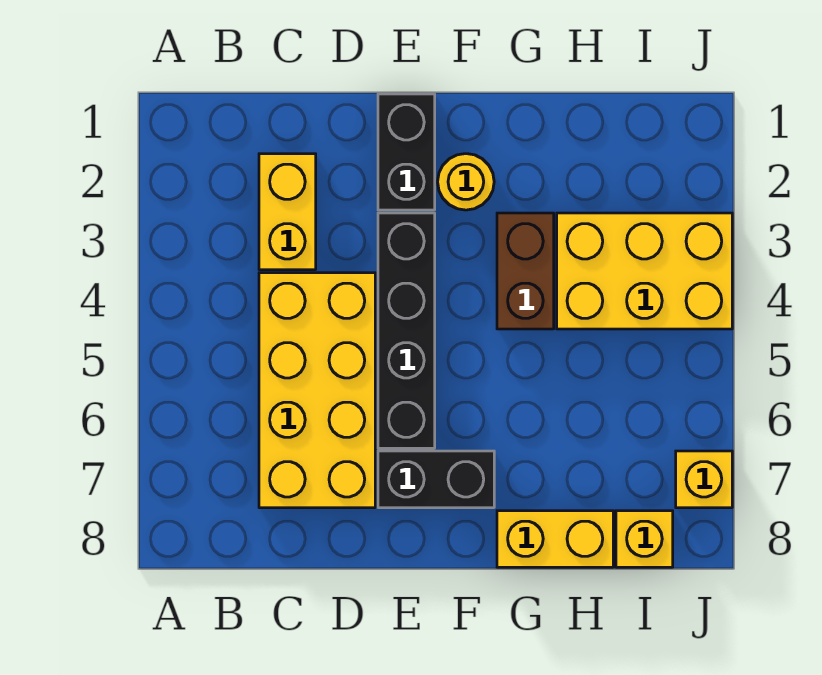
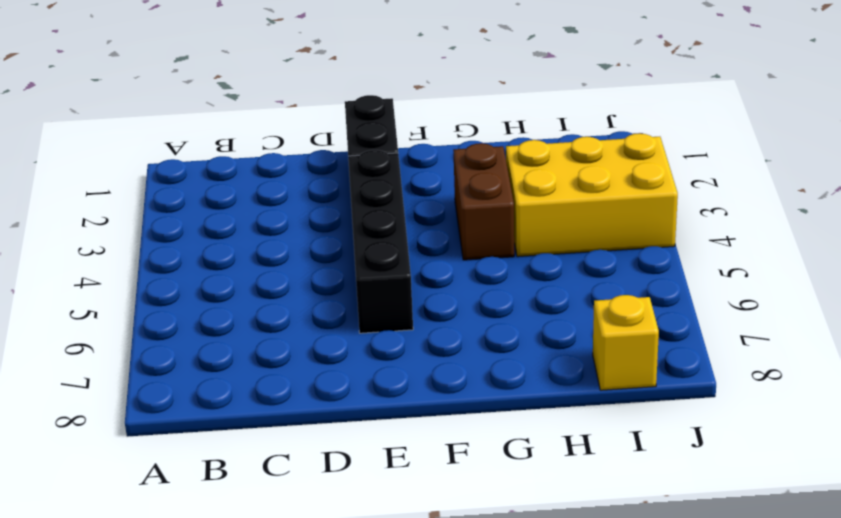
none -> yellow brick C2:C3 level 1
none -> yellow brick C4:D7 level 1

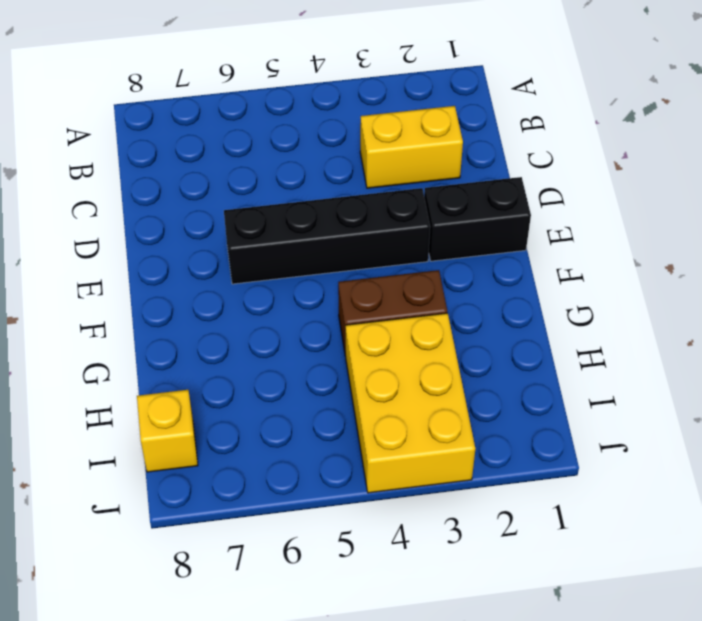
none -> yellow brick C4:D7 level 1
none -> black brick E7:F7 level 1

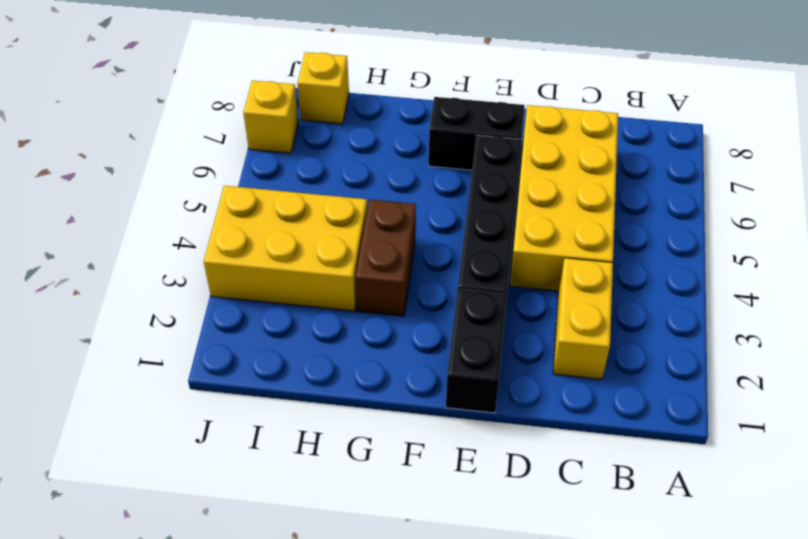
none -> yellow round brick F2 level 1
none -> yellow brick G8:H8 level 1

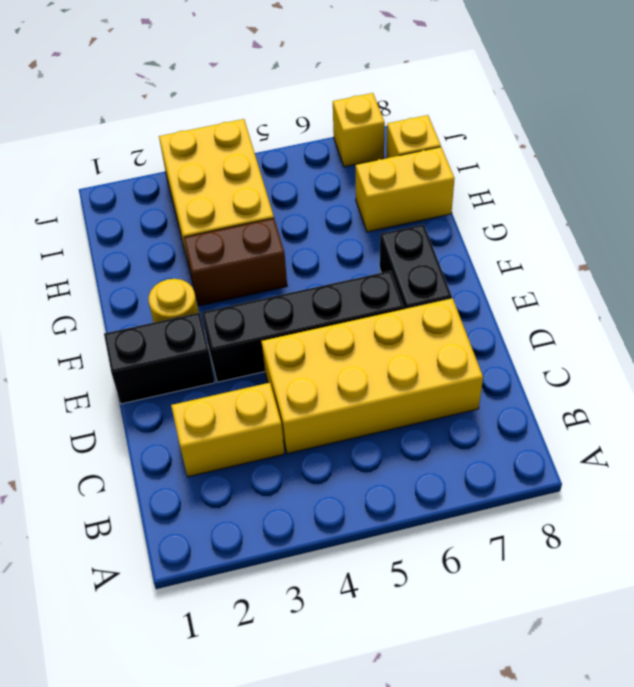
yellow brick H7:H8 level 1 -> yellow brick G8:H8 level 1

